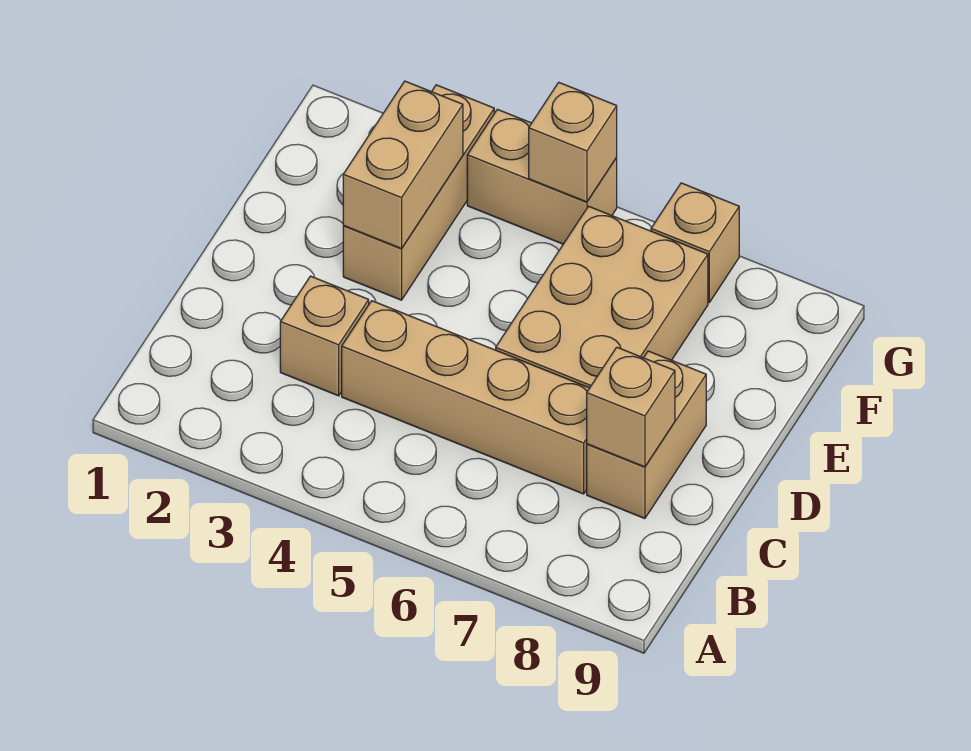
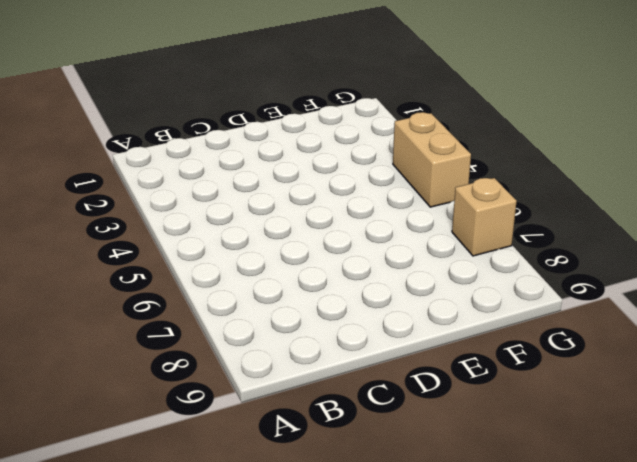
none -> tan brick C3 level 1
none -> tan brick C4:C7 level 1

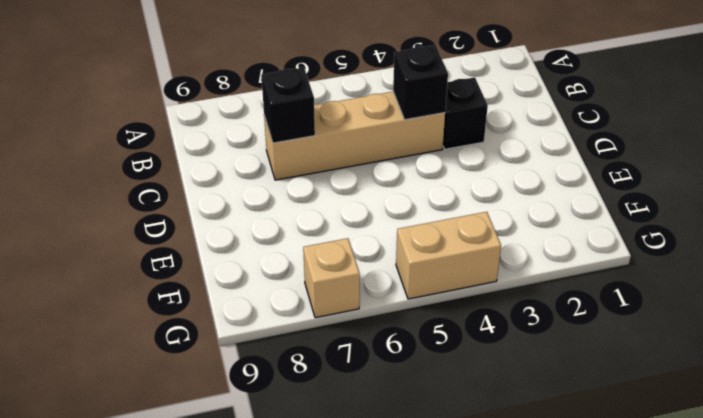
black brick C3 level 1 -> tan brick C3 level 1
black brick C4 level 2 -> none
black brick C7 level 2 -> none
none -> tan brick C8:D8 level 1
none -> tan brick D6:F7 level 1

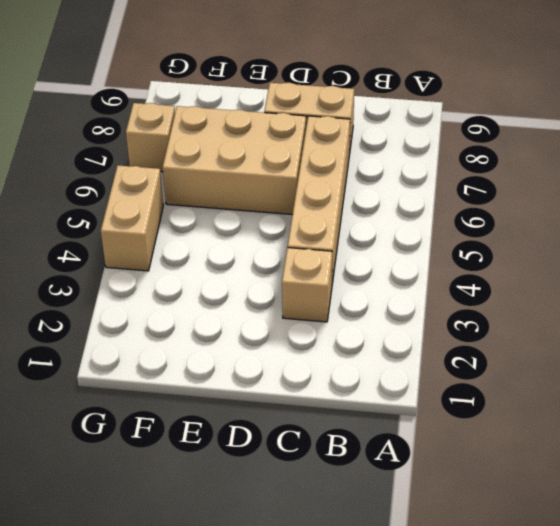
none -> tan brick E3:G3 level 1
none -> tan brick C8 level 2

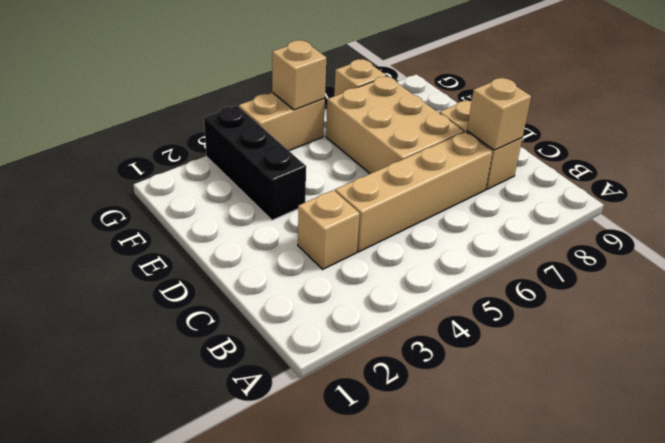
black brick E3:G3 level 1 -> tan brick E3:G3 level 1
none -> tan brick E3:F3 level 2

